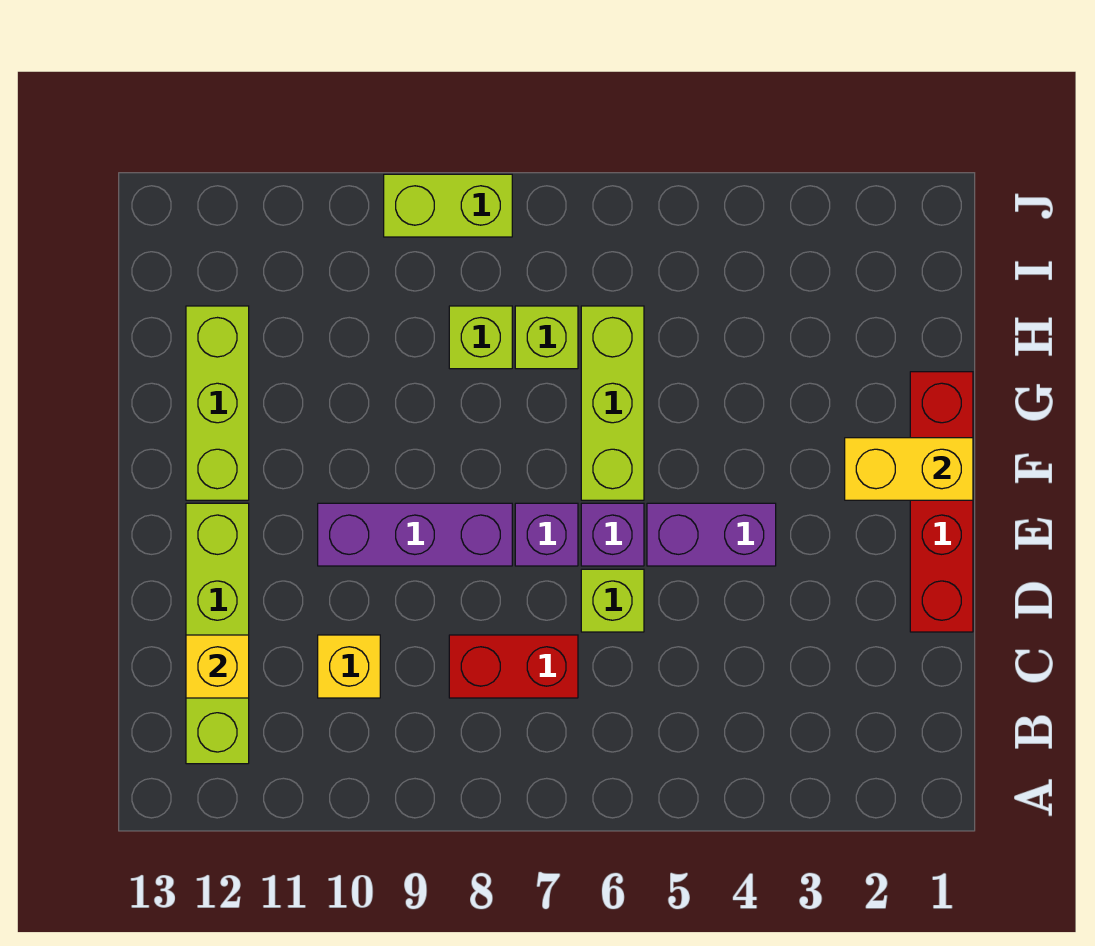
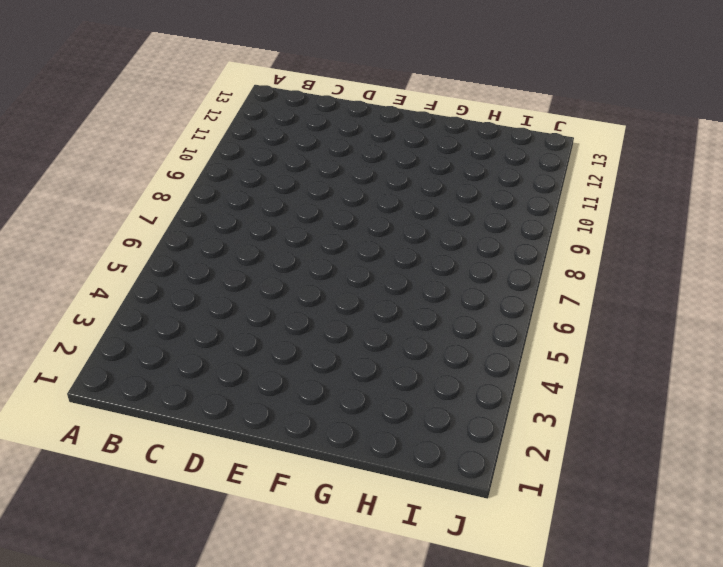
none -> lime brick B12:E12 level 1
none -> red brick C7:C8 level 1
none -> yellow brick C10 level 1

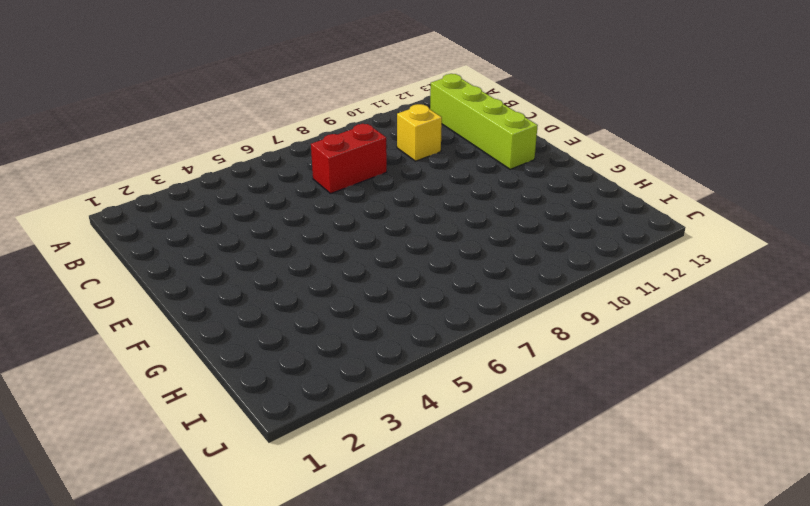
none -> red brick D1:G1 level 1
none -> lime brick D6 level 1
none -> purple brick E4:E5 level 1

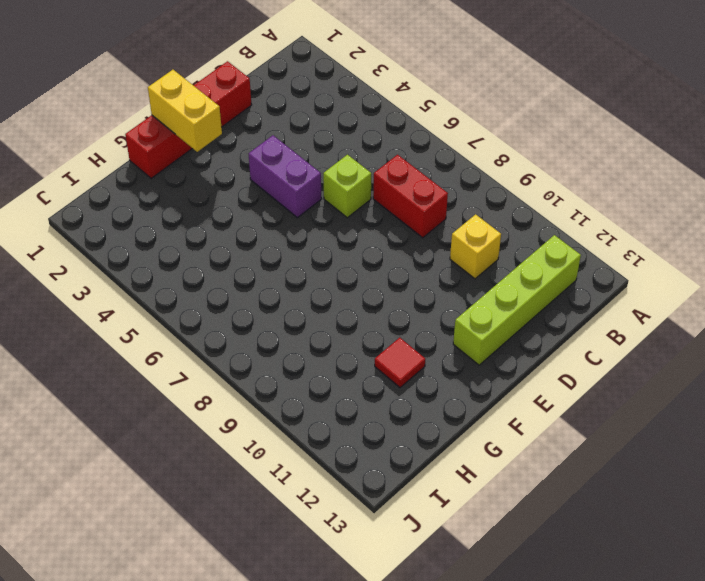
red tile G11 level 1 -> none
none -> purple brick E6 level 1
none -> purple brick E7 level 1
none -> purple brick E8:E10 level 1

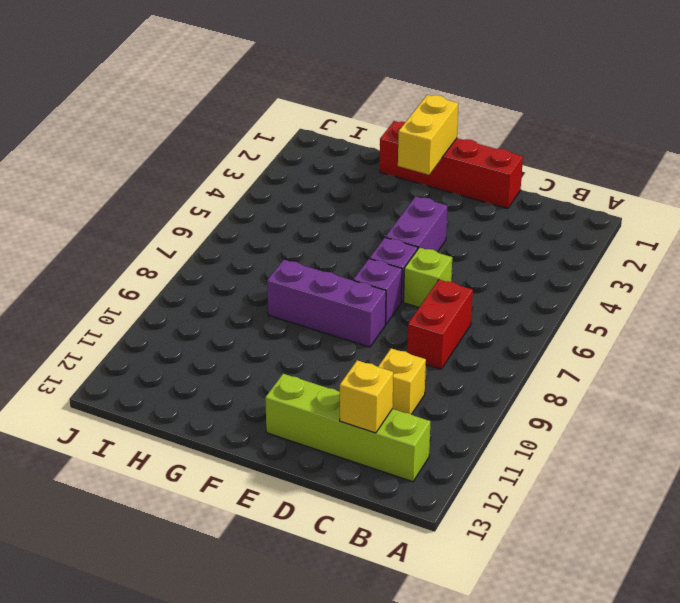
purple brick E8:G8 level 1 -> purple brick E8:E10 level 1
none -> lime brick F6:H6 level 1
none -> lime brick F12:H12 level 1
none -> lime brick H7 level 1

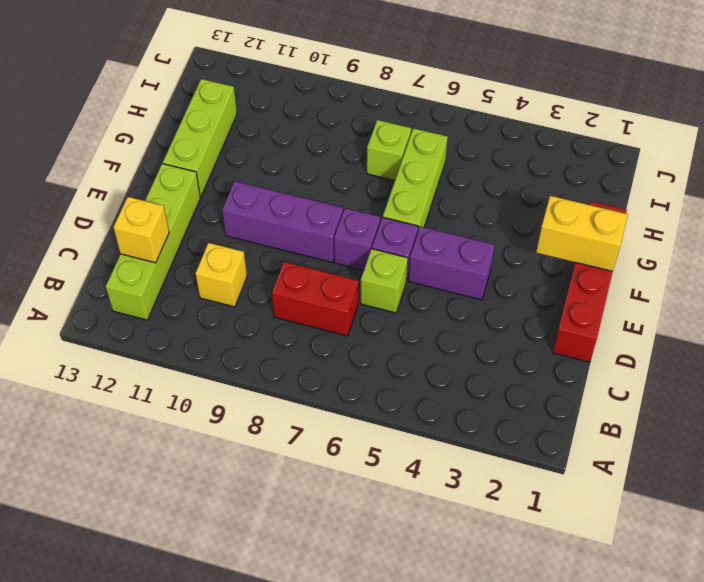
none -> lime brick H8 level 1
none -> lime brick J8:J9 level 1

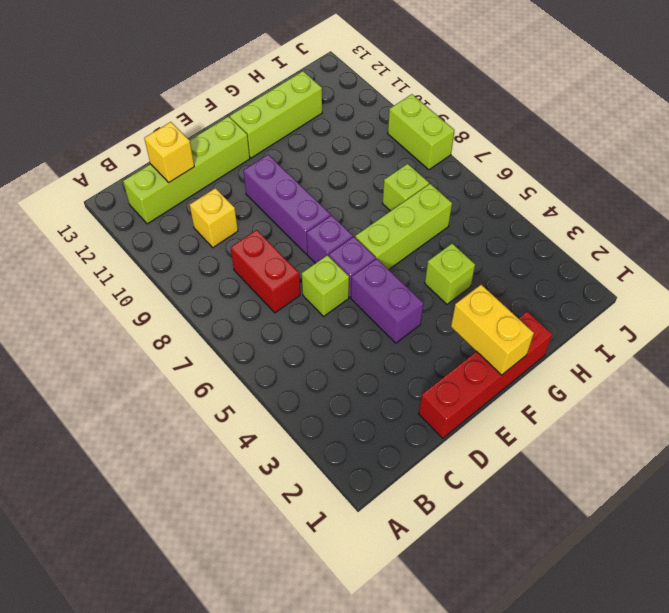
lime brick G4 level 1 -> lime brick H8 level 1

